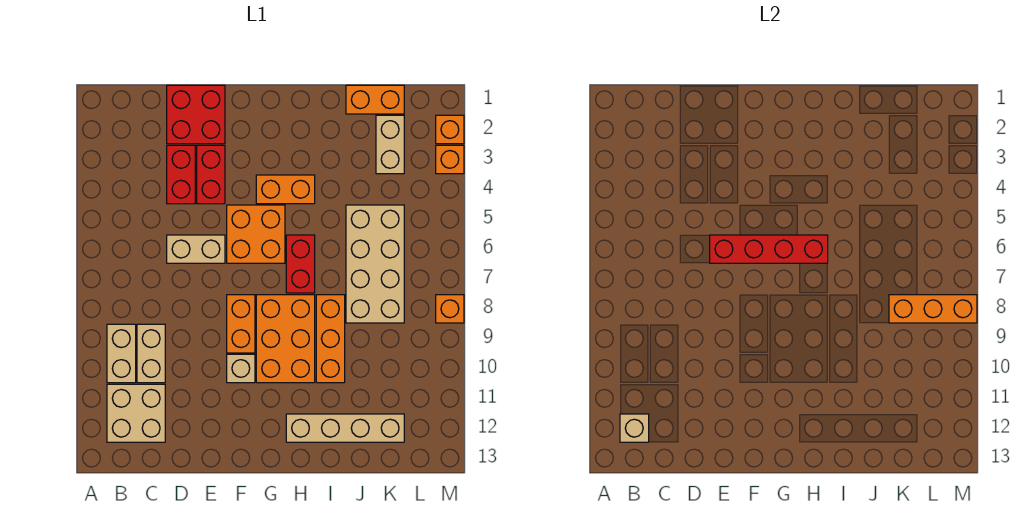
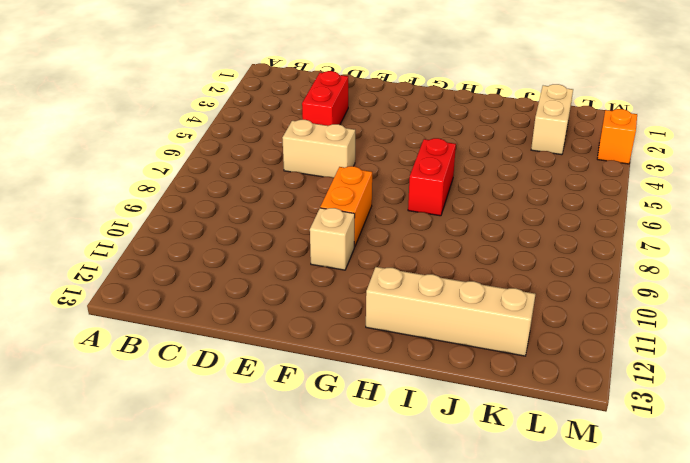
none -> tan brick B9:B10 level 1
none -> tan brick B11:C12 level 1
none -> tan brick C9:C10 level 1

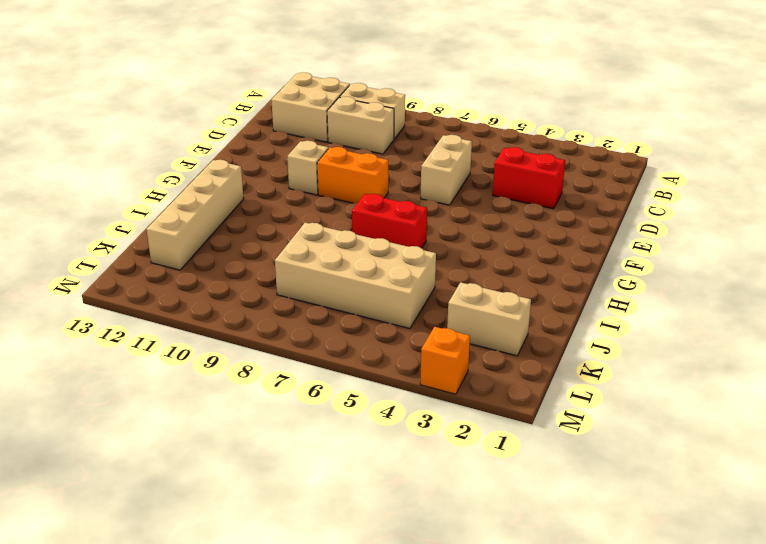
none -> red brick D1:E2 level 1
none -> red brick E3:E4 level 1
none -> orange brick F5:G6 level 1

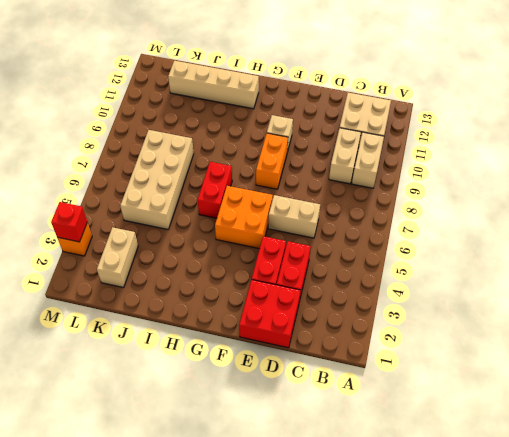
red brick M3 level 2 -> none
none -> orange brick G4:H4 level 1
none -> orange brick G8:H10 level 1
none -> orange brick I8:I10 level 1

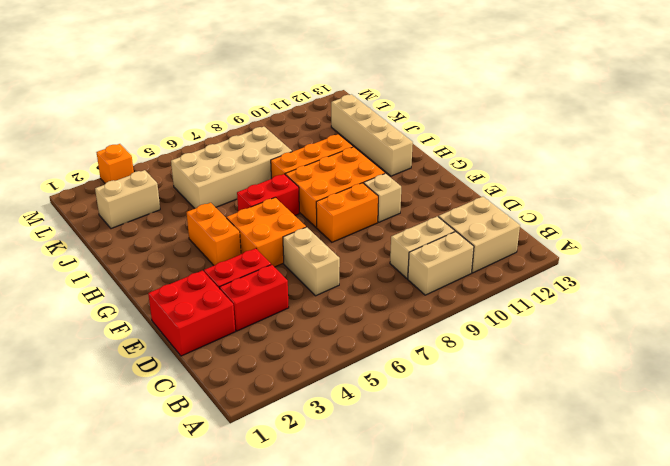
none -> orange brick J1:K1 level 1
none -> orange brick M2 level 1
none -> orange brick M8 level 1

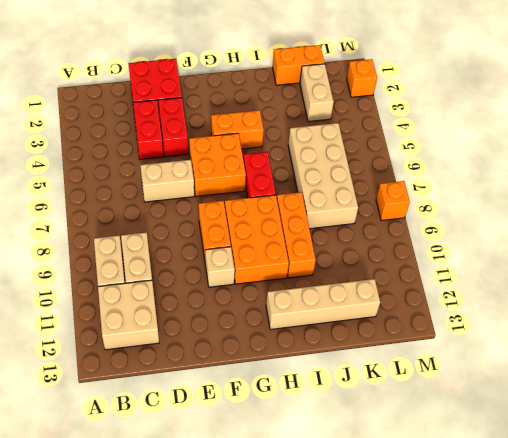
none -> orange brick M3 level 1
none -> tan brick B12 level 2
none -> red brick E6:H6 level 2

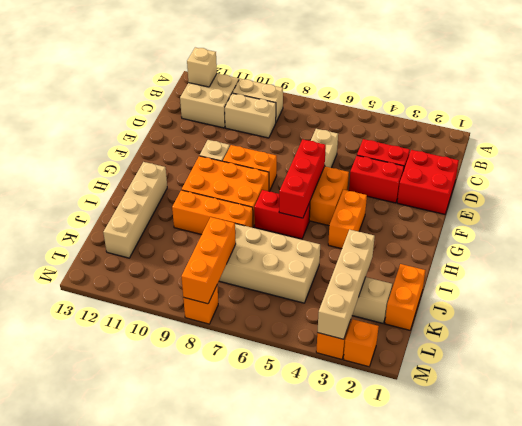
red brick F6:H6 level 2 -> red brick E6:H6 level 2
tan brick J3:M3 level 2 -> none

